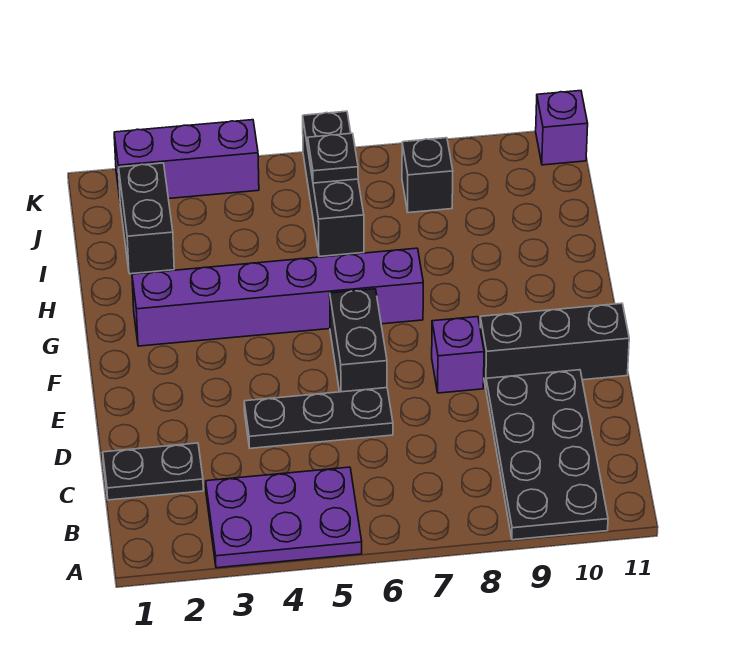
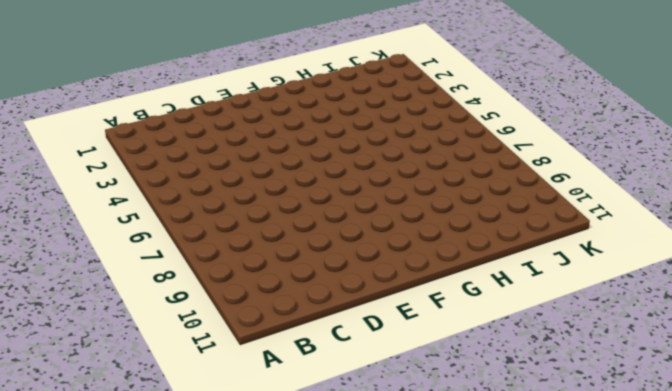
none -> purple plate A3:B5 level 1
none -> black plate A9:D10 level 1
none -> black plate C1:C2 level 1

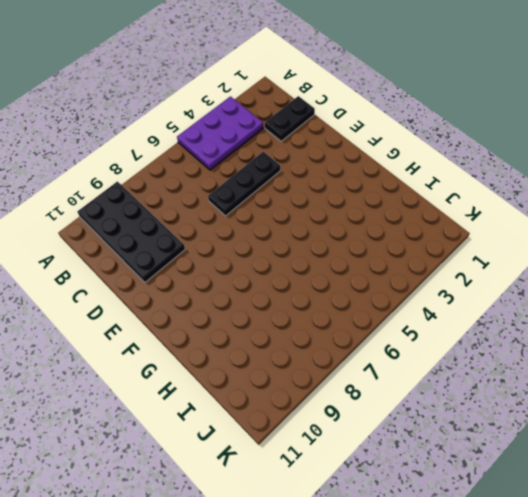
none -> black brick E6:F6 level 1
none -> purple brick E8 level 1
none -> black brick E9:E11 level 1

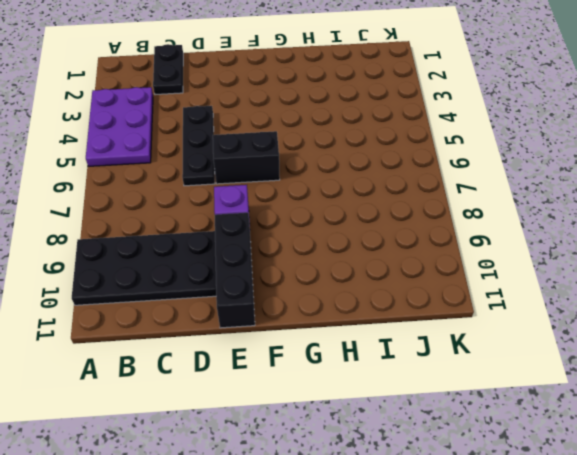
none -> purple brick G2:G7 level 1
none -> black brick I2:J2 level 1
none -> black brick I6:K6 level 1

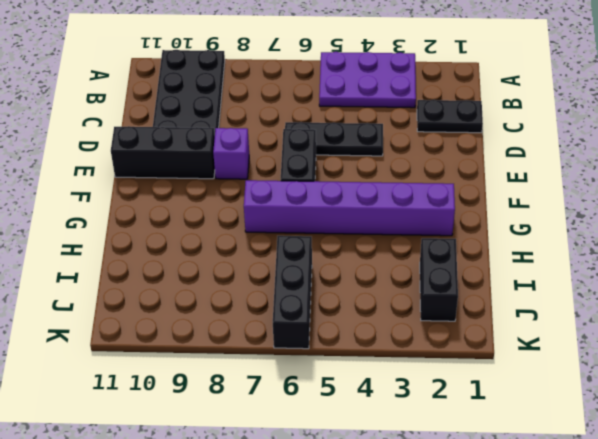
none -> black brick J8 level 1
none -> purple brick K2:K4 level 1
none -> purple brick K11 level 1

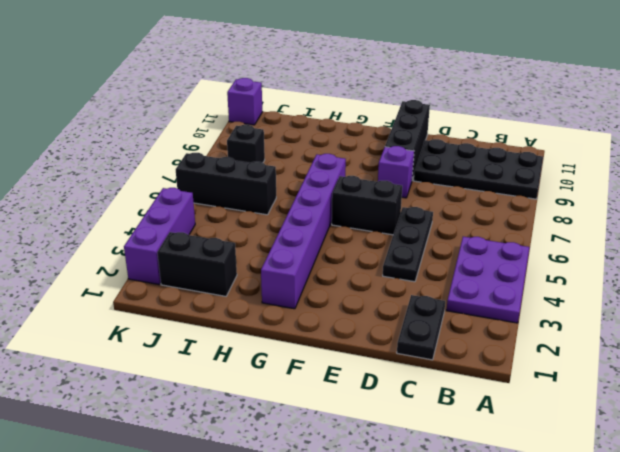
none -> black plate J6 level 2

